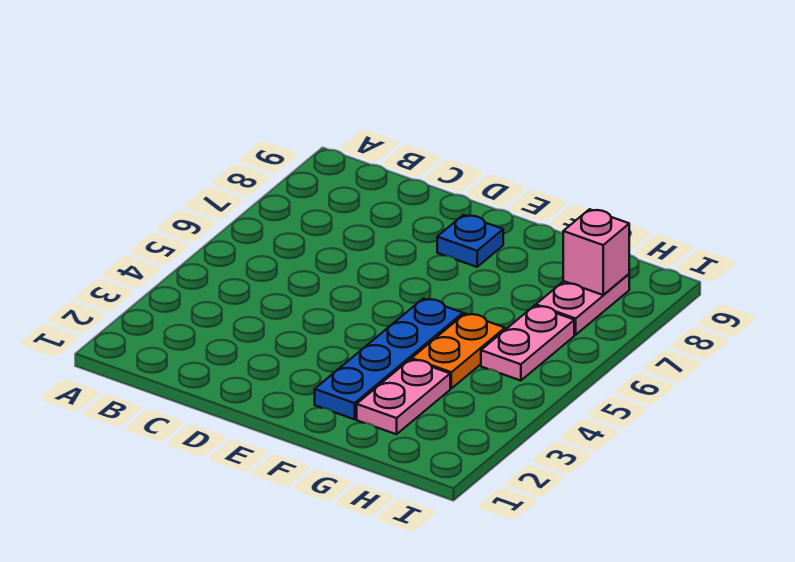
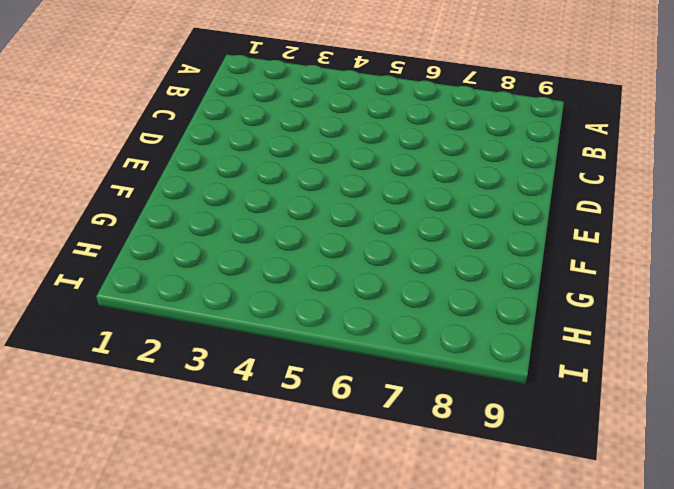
none -> blue plate E8 level 1
none -> blue plate F2:F5 level 1

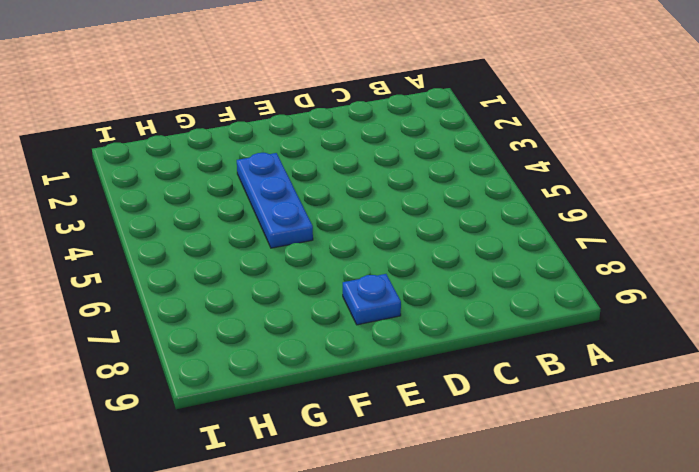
blue plate F3:F5 level 1 -> blue plate F2:F5 level 1
none -> pink plate G2:G3 level 1
none -> orange plate G4:G5 level 1

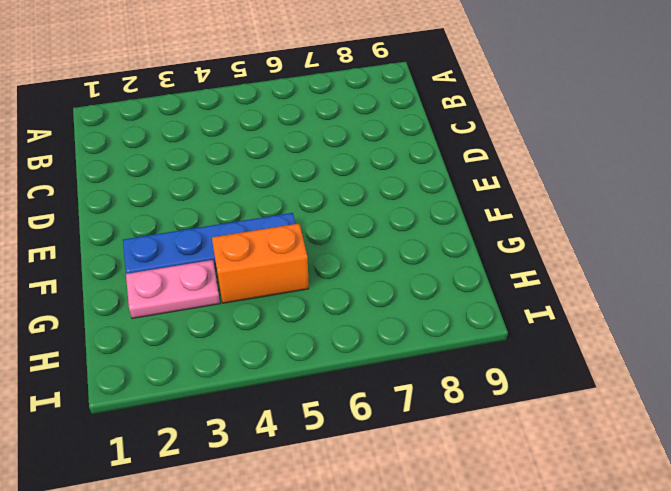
orange brick G4:G5 level 1 -> orange plate G4:G5 level 1
none -> blue plate E8 level 1
none -> pink plate H5:H6 level 1

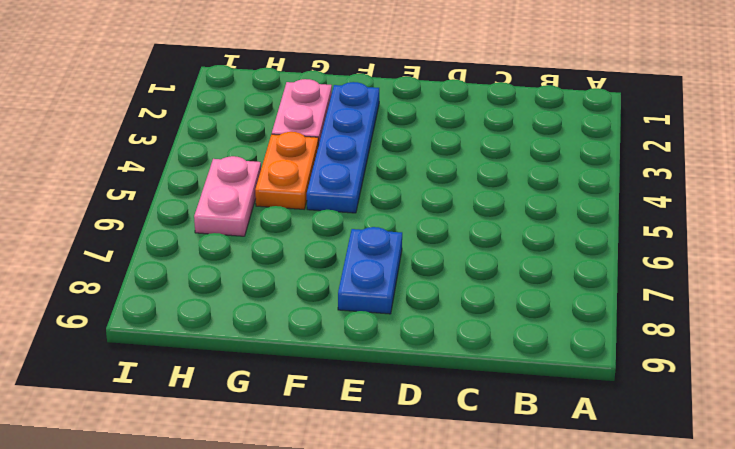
blue plate E7:E8 level 1 -> blue plate E8 level 1
none -> pink plate H7:H8 level 1
none -> pink brick H8 level 2

